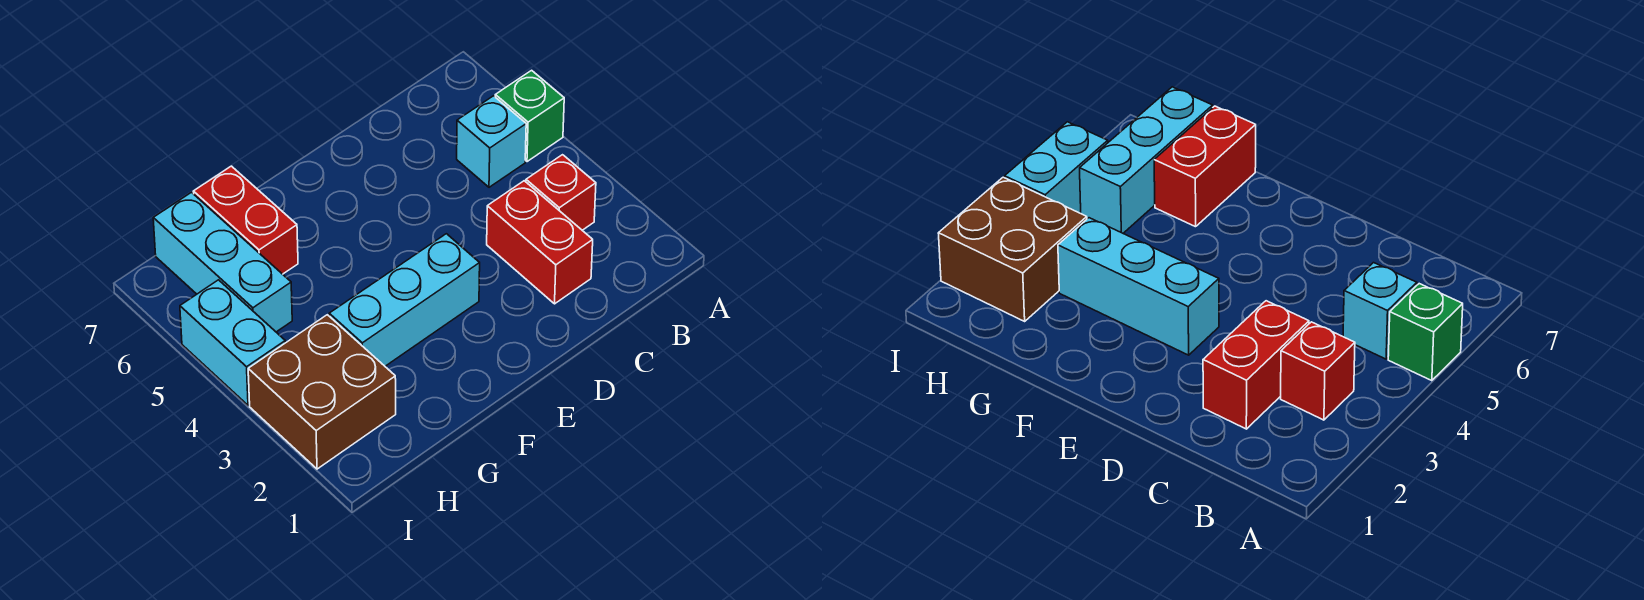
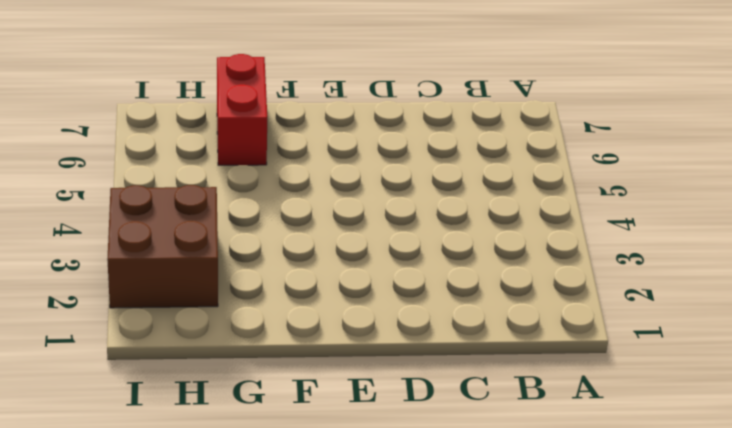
none -> green brick A5 level 1
none -> red brick B3 level 1

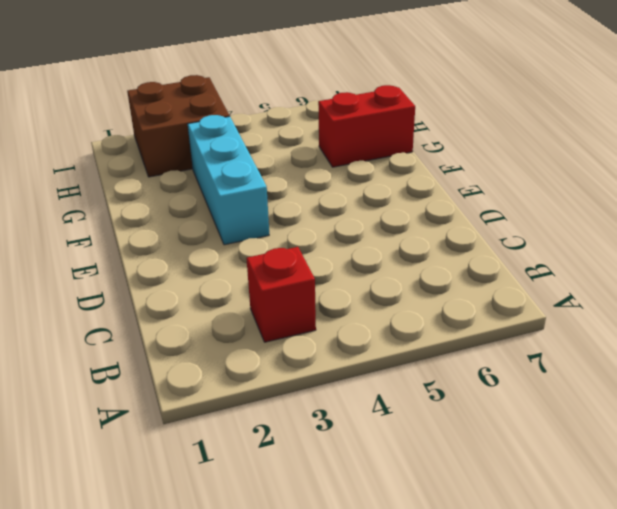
none -> green brick A5 level 1
none -> cyan brick B5 level 1

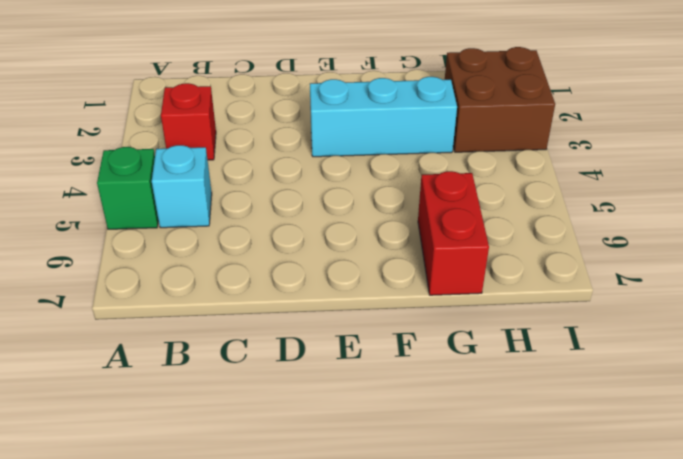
none -> red brick C2:C3 level 1
none -> cyan brick H5:H7 level 1

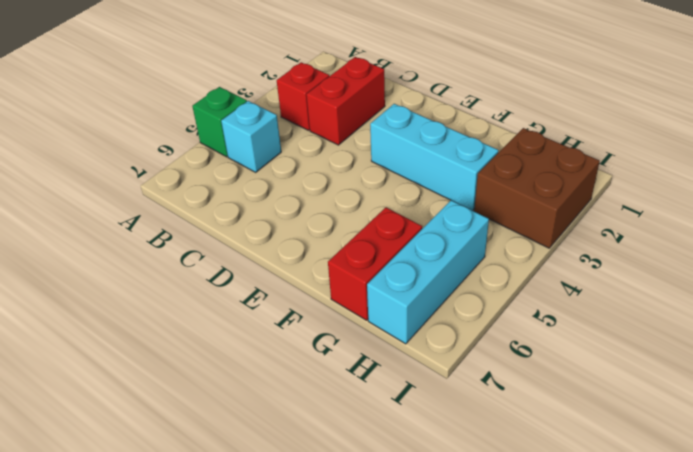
none -> cyan brick I4:I5 level 1

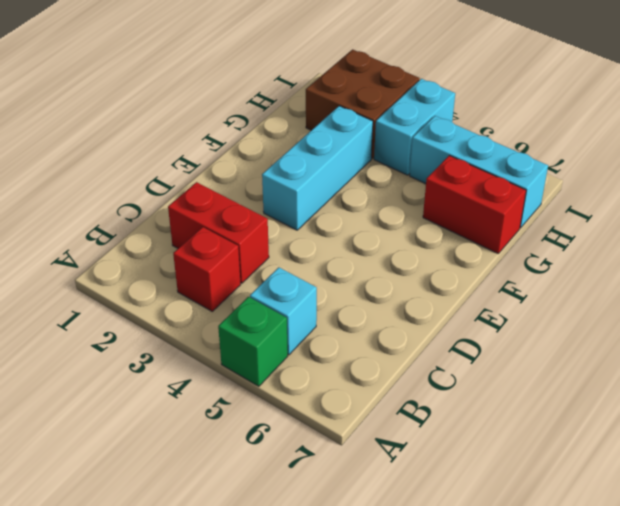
cyan brick H4:I4 level 1 -> cyan brick I4:I5 level 1

